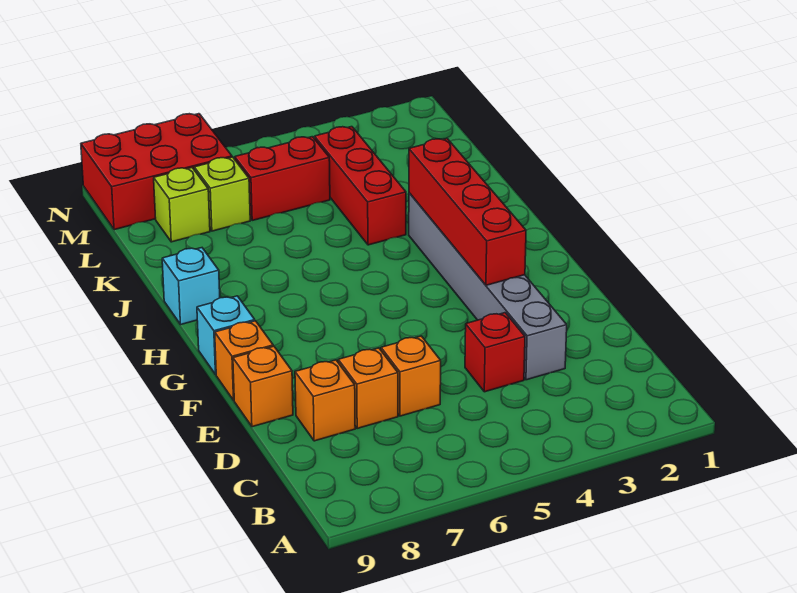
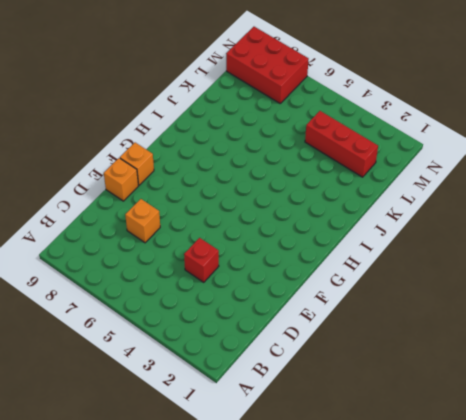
red brick L2:L4 level 1 -> red brick J4:L4 level 1
none -> grey brick D3:I3 level 1
none -> orange brick D6 level 1
none -> orange brick D8 level 1

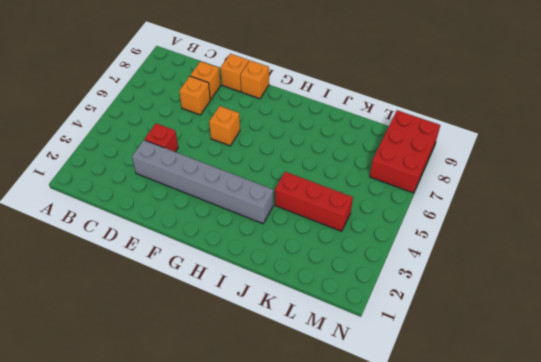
orange brick F6 level 1 -> orange brick D6 level 1
none -> cyan brick G9 level 1
none -> cyan brick I9 level 1
none -> red brick L5:L6 level 1

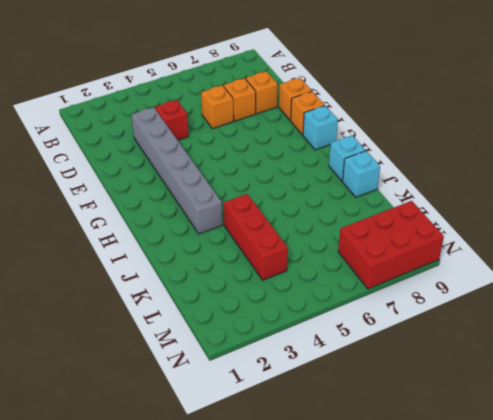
cyan brick J9 level 1 -> none
none -> red brick L5:L6 level 1
none -> lime brick L7 level 1
none -> lime brick L8 level 1

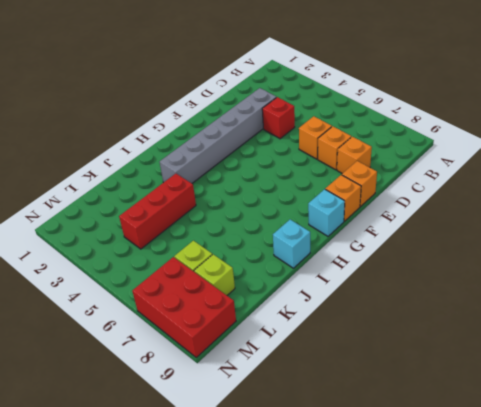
none -> red brick L5:L6 level 1
none -> red brick F3:I3 level 2

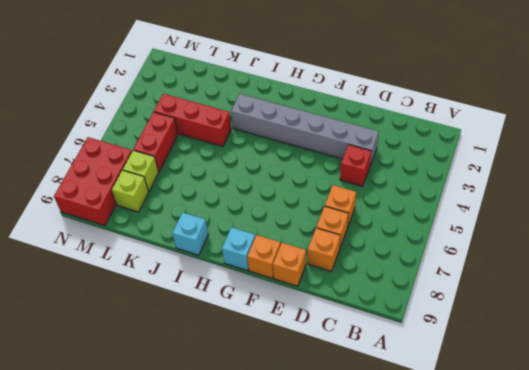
none -> red brick F3:I3 level 2

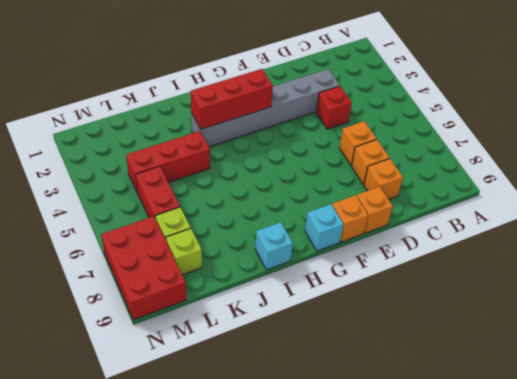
red brick G3:I3 level 2 -> red brick F3:I3 level 2

